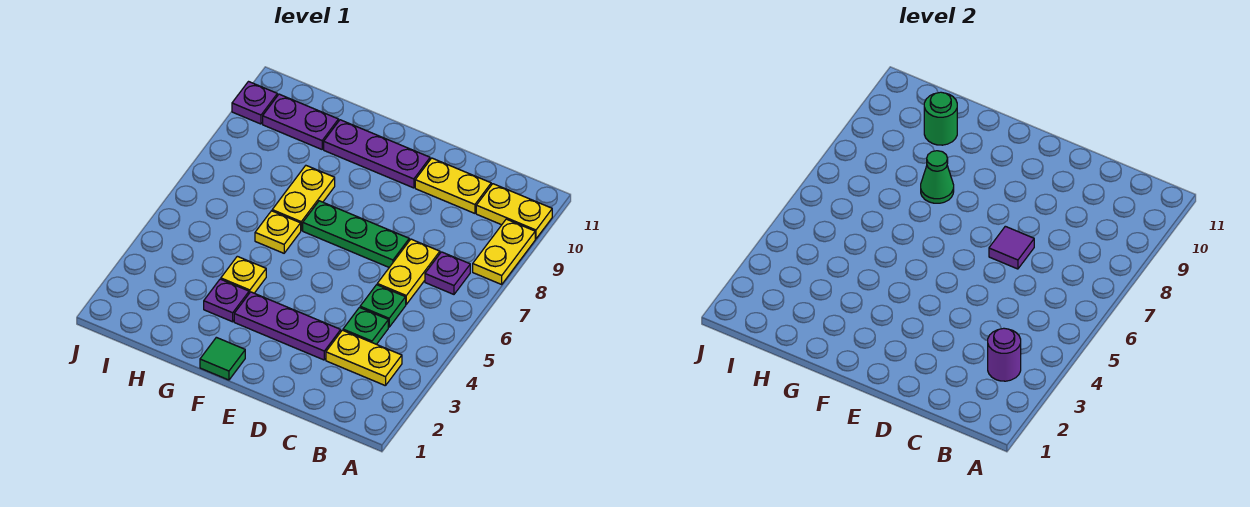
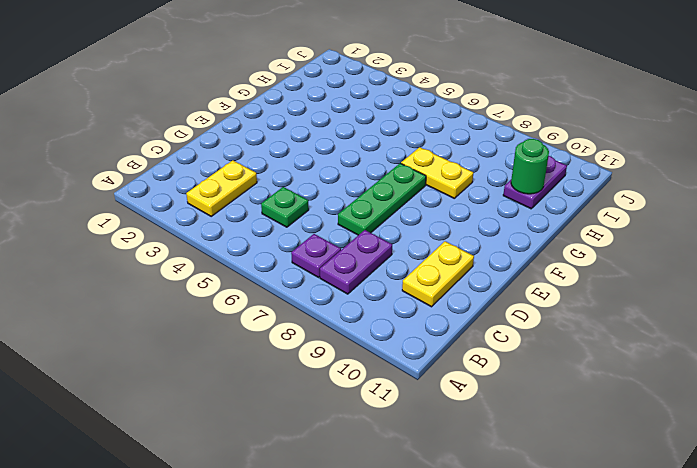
purple plate B8:C8 level 1 -> none
none -> yellow plate A8:A9 level 1
none -> yellow plate A10:B10 level 1
none -> green plate C4 level 1

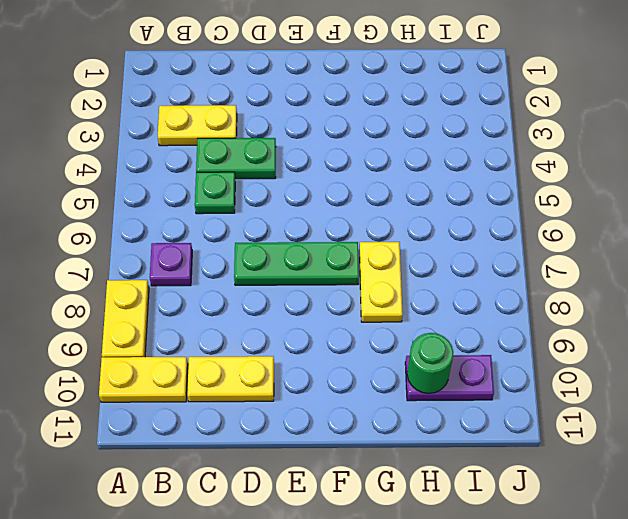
green plate C4:D4 level 1 -> green plate C4 level 1
none -> yellow plate C6:C7 level 1
none -> purple plate D3:F3 level 1
none -> purple plate E10:G10 level 1

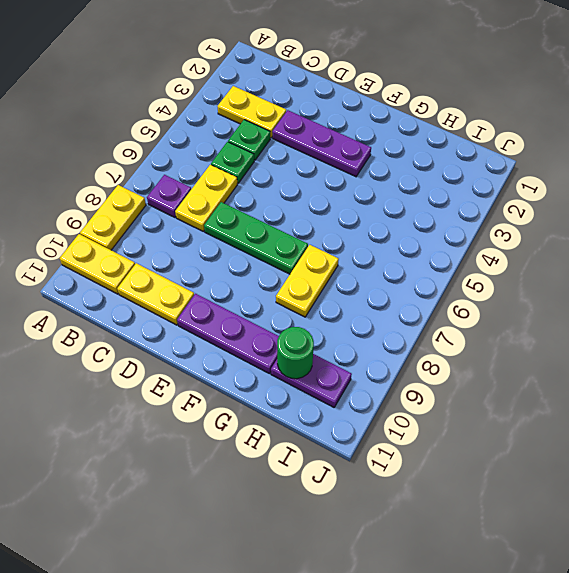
none -> green tile F1 level 1
none -> purple plate G3 level 1
none -> yellow plate G4 level 1

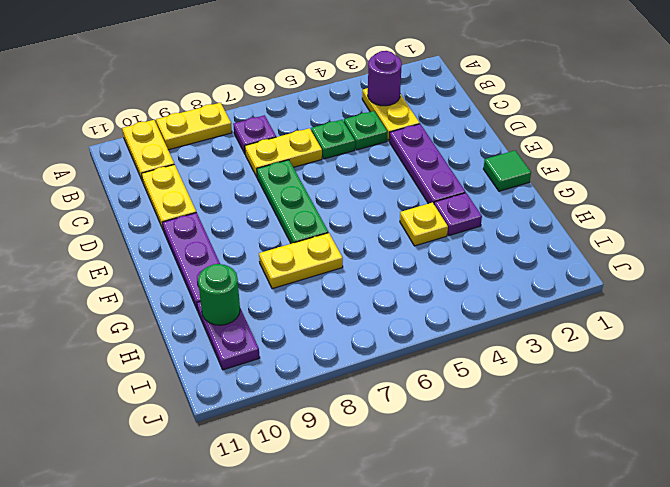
none -> yellow plate G6 level 1
none -> purple plate J10 level 1
none -> purple tile D7 level 2

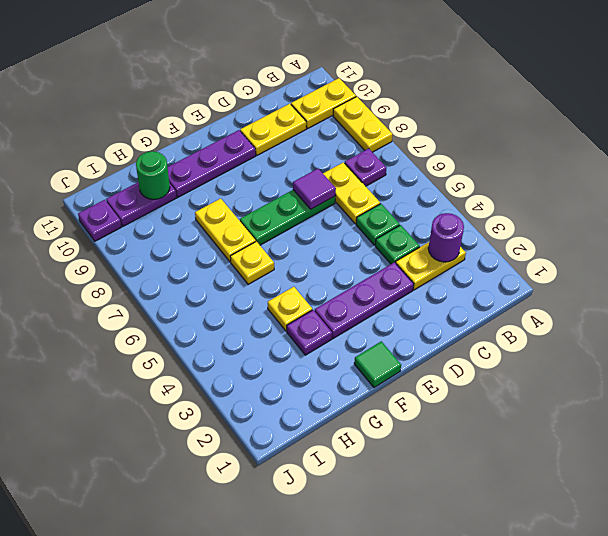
none -> green cone G8 level 2

